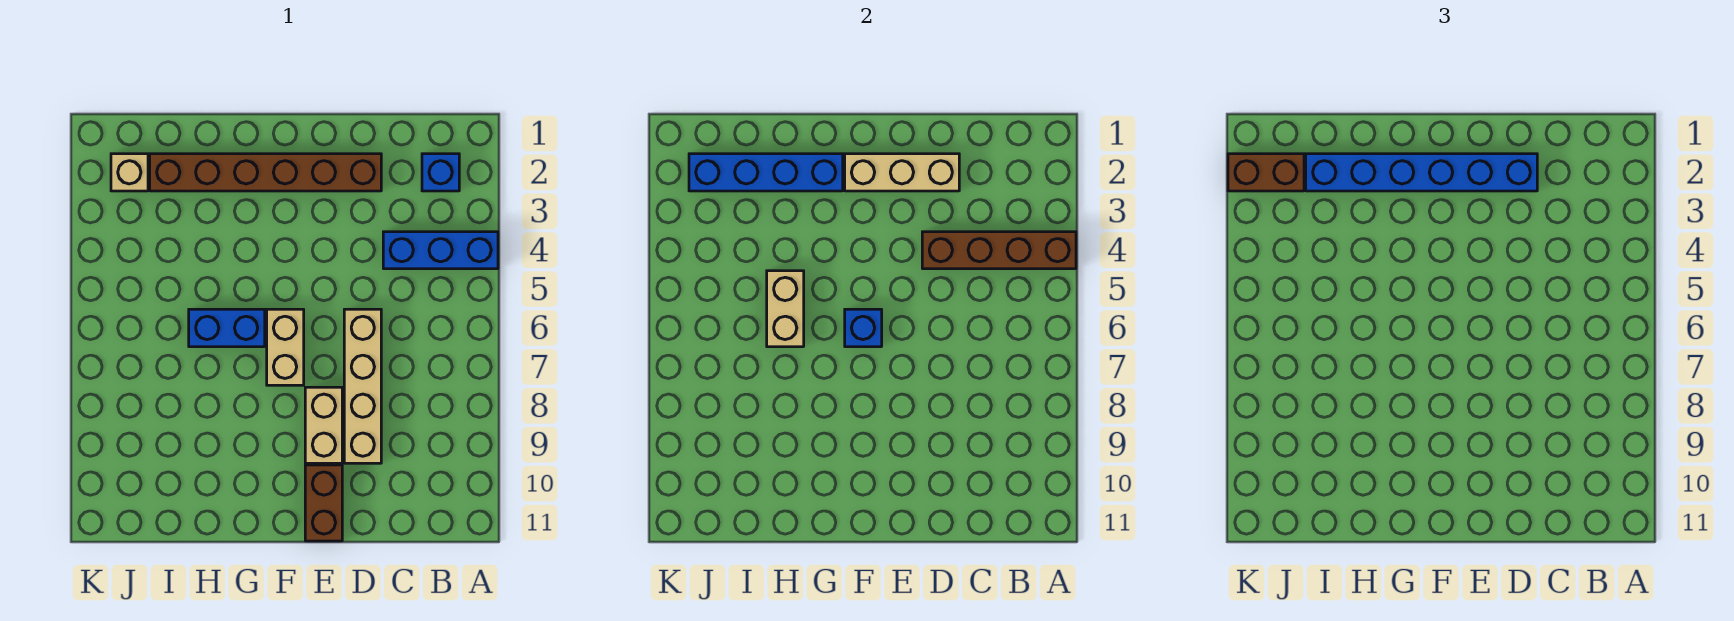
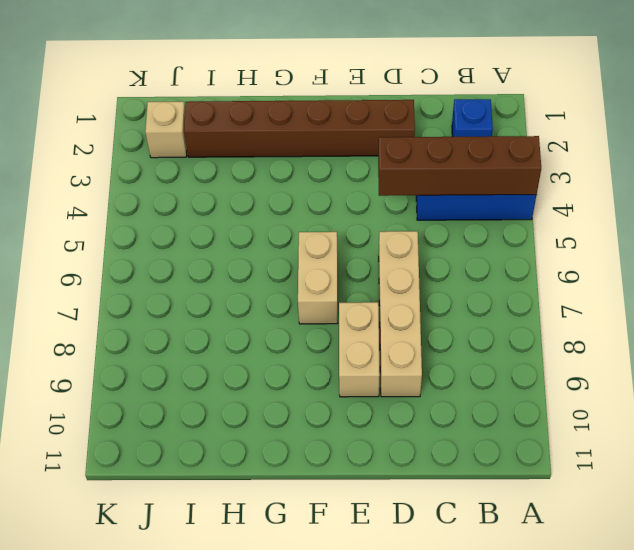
none -> brown brick E10:E11 level 1
none -> blue brick G6:H6 level 1
none -> tan brick D2:F2 level 2

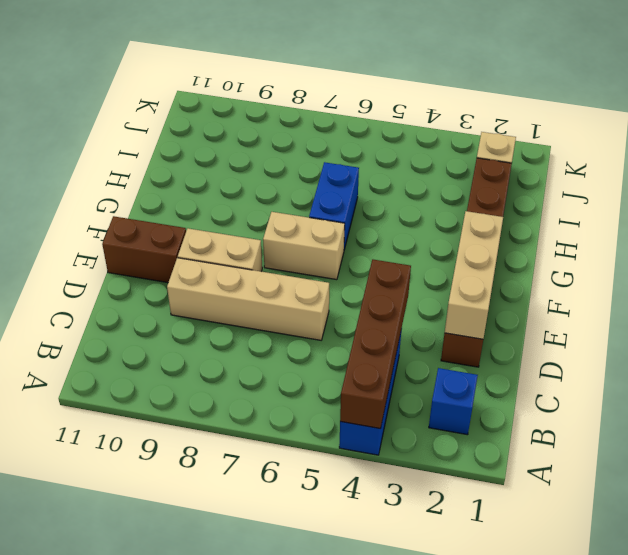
none -> blue brick F6 level 2
none -> blue brick G2:J2 level 2
none -> tan brick H5:H6 level 2

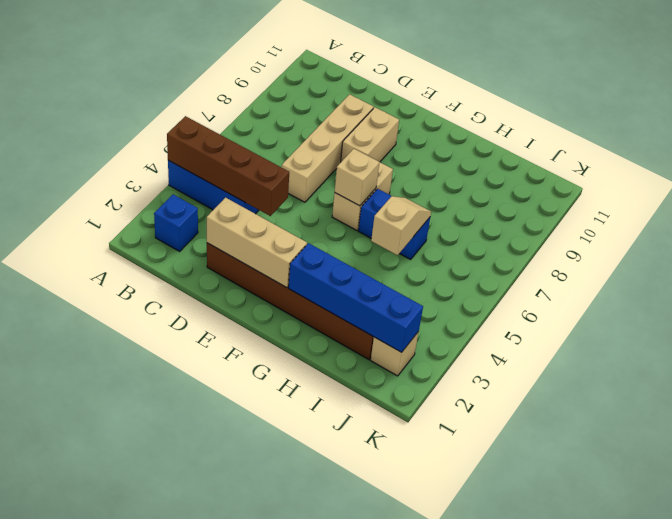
tan brick F6 level 2 -> blue brick F6 level 2
tan slope H5:H6 level 2 top 5 -> tan brick H5:H6 level 2
none -> brown brick E10:E11 level 1
none -> blue brick D2:I2 level 3
none -> brown brick J2:K2 level 3

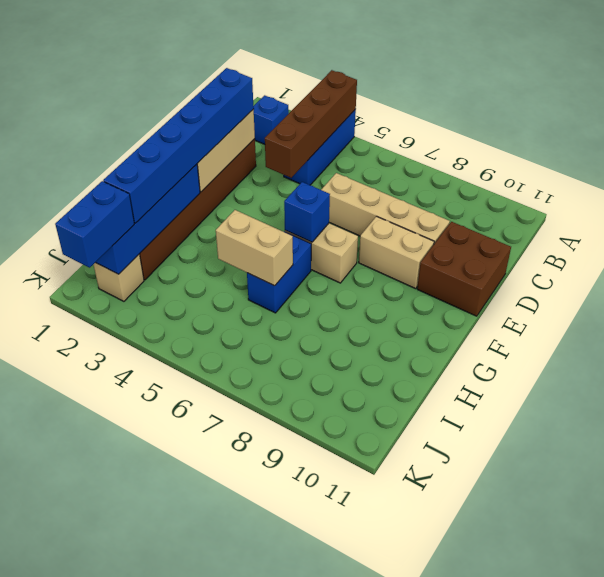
brown brick D10:E11 level 1 -> brown brick E10:E11 level 1
blue brick J2:K2 level 3 -> brown brick J2:K2 level 3

